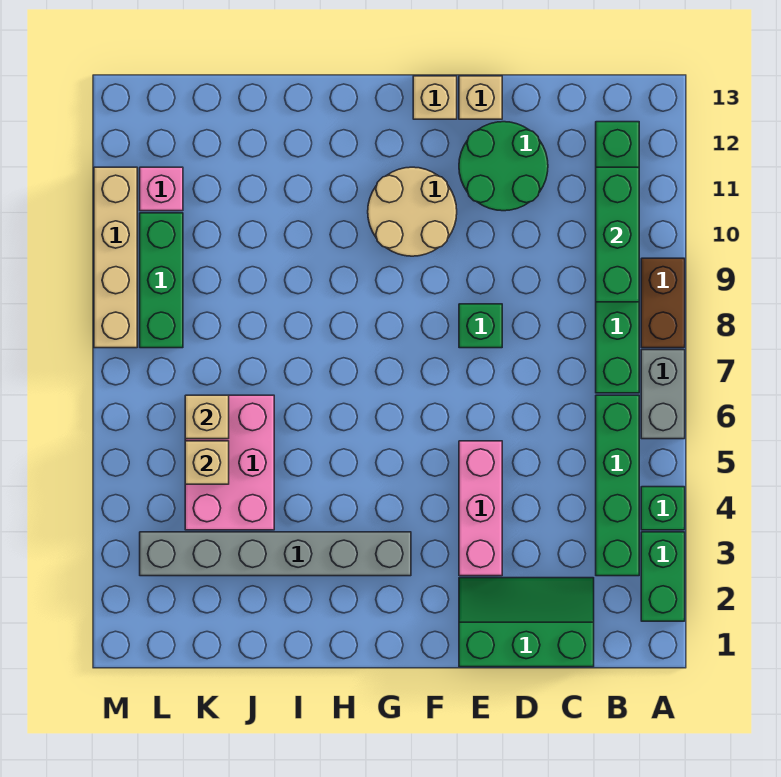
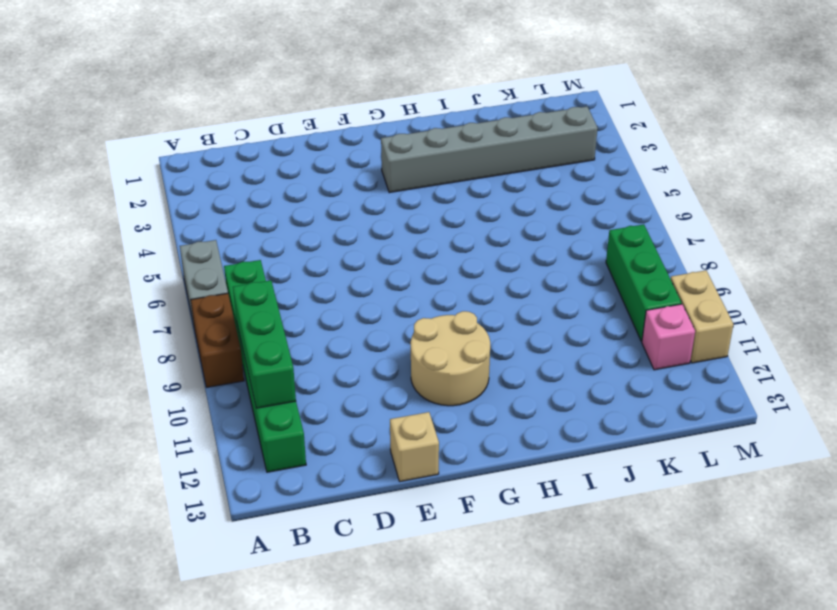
tan brick M10:M11 level 1 -> tan brick M8:M11 level 1
none -> green brick A2:A3 level 1
none -> green brick A4 level 1
none -> green brick B3:B6 level 1

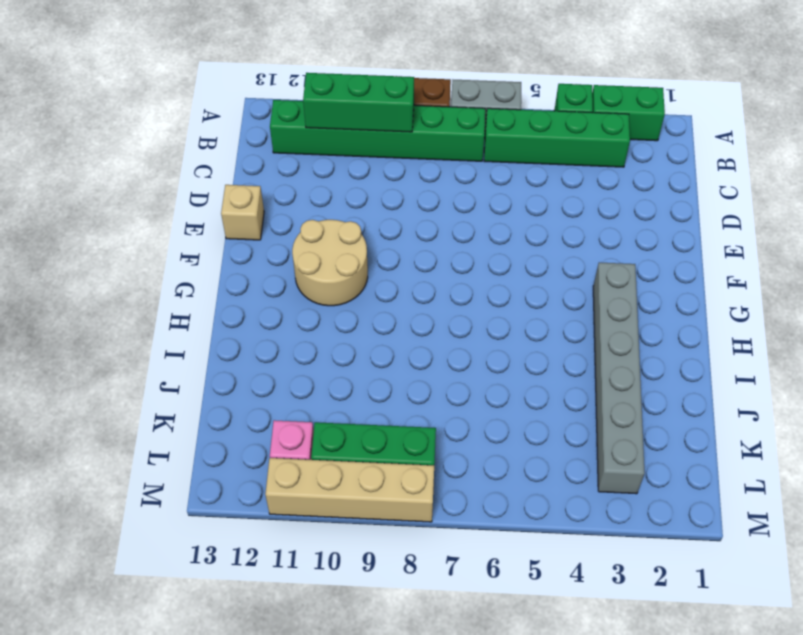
none -> green slope C1:E2 level 1 top 1
none -> green round brick D11:E12 level 1
none -> pink brick E3:E5 level 1

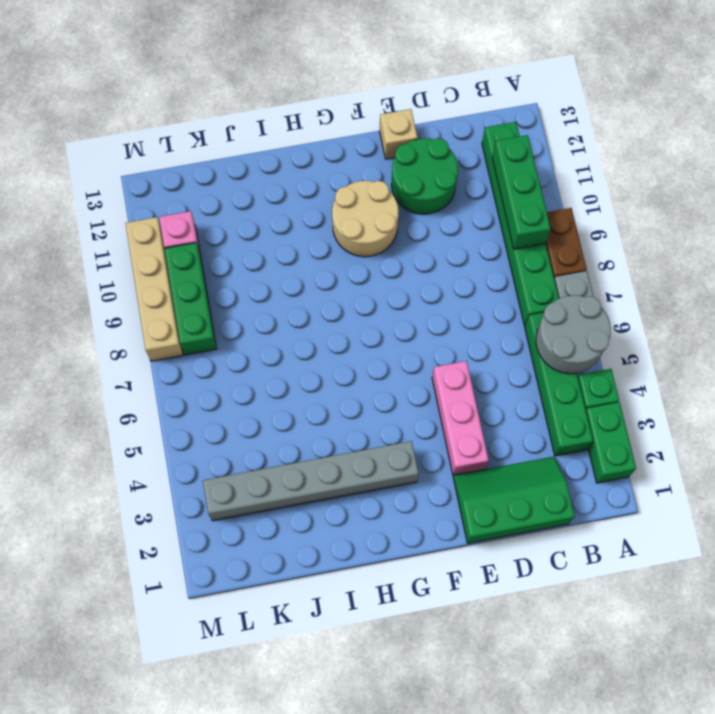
grey round brick A5:B6 level 2 -> none
none -> green brick E8 level 1
none -> tan brick F13 level 1
none -> pink brick J4:K6 level 1

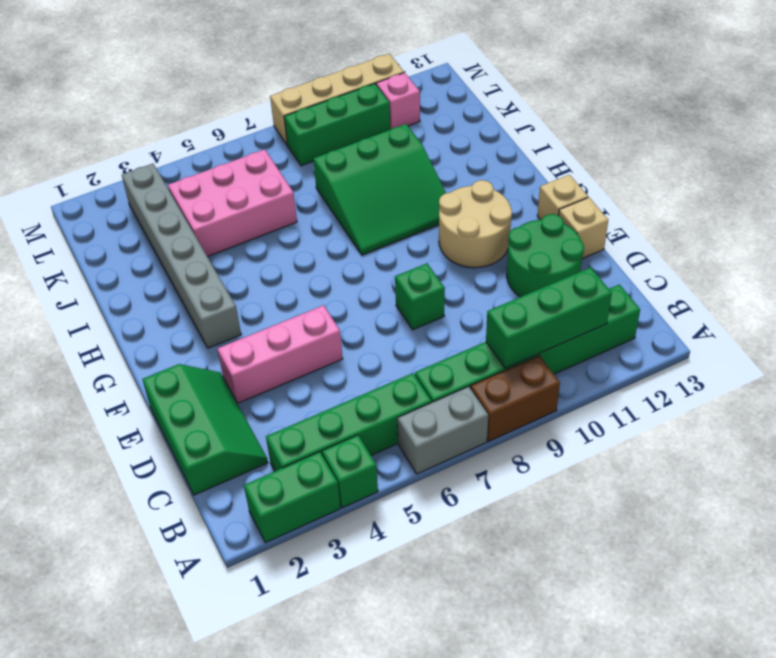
green slope H8:J10 level 1 top J -> none
none -> tan brick K5 level 2
none -> tan brick K6 level 2

